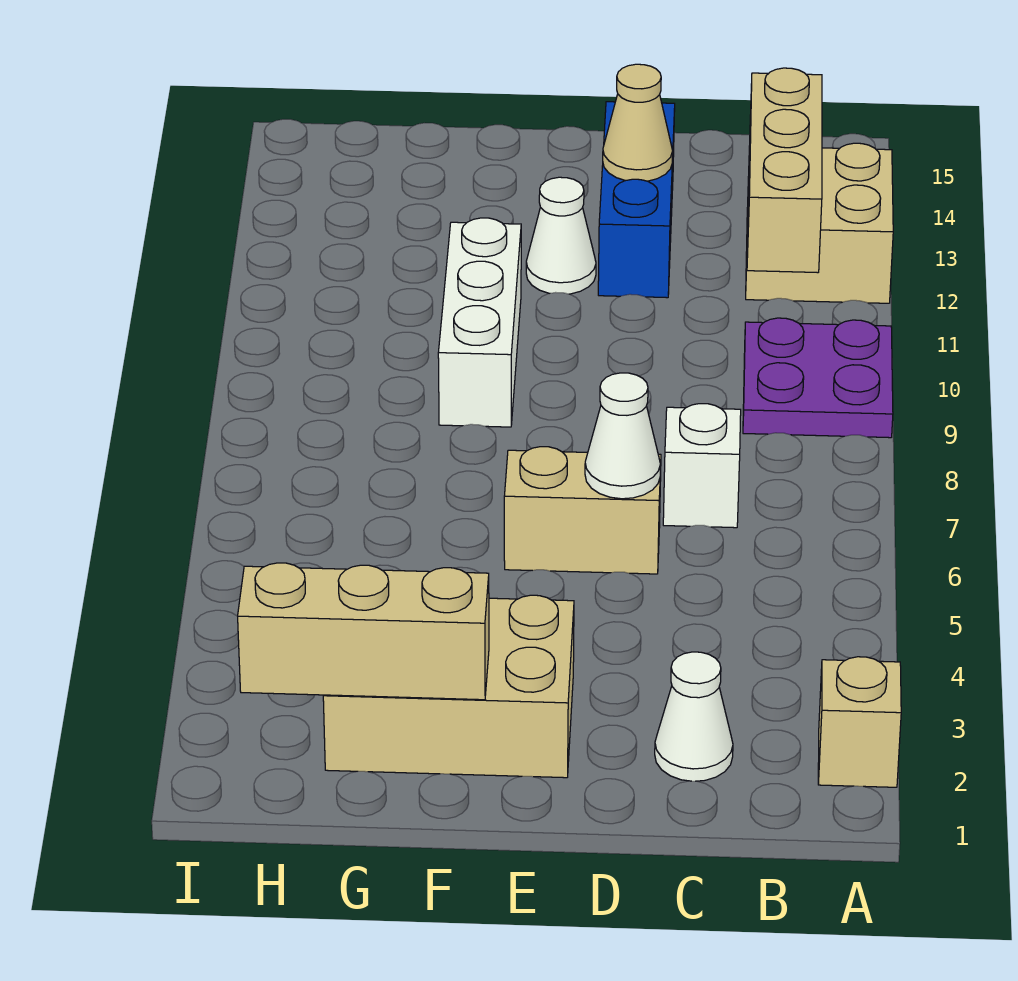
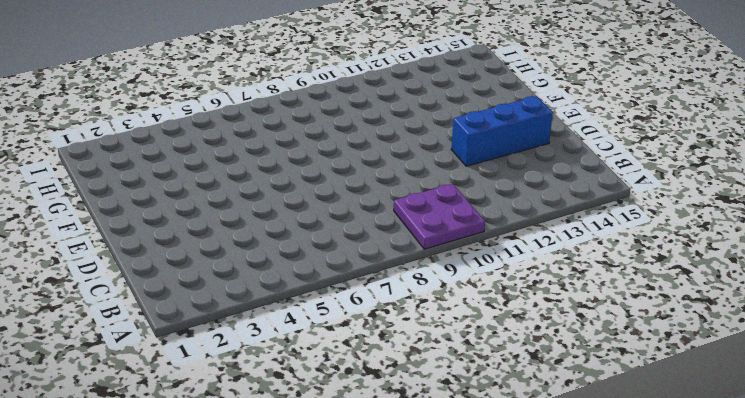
none -> tan brick A2 level 1
none -> tan brick A12:B13 level 1
none -> white cone C2 level 1

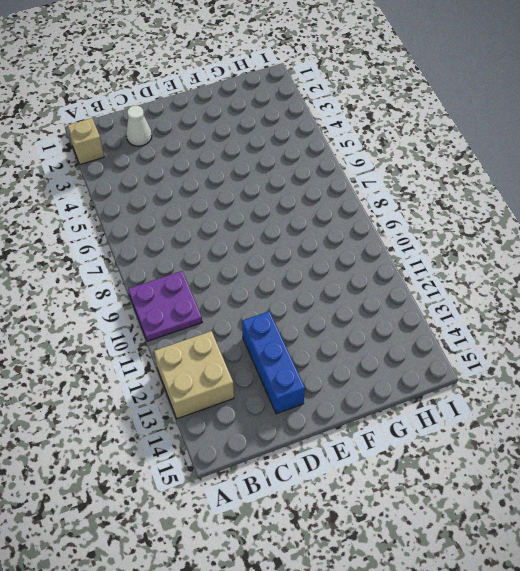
none -> white brick C7 level 1
none -> tan brick D6:E6 level 1
none -> tan brick E2:G3 level 1

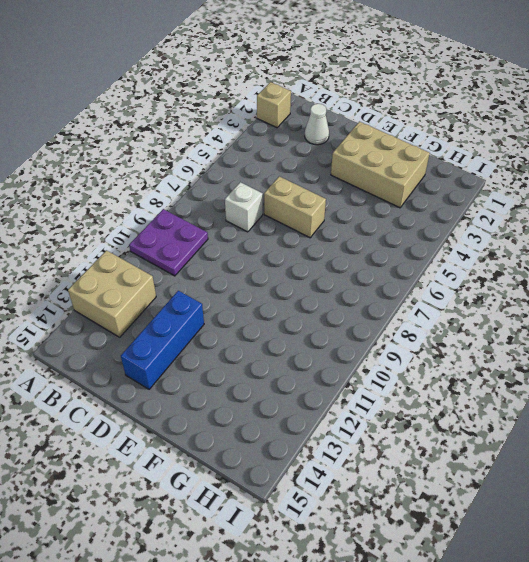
none -> white cone E12 level 1
none -> white brick F9:F11 level 1
none -> tan brick B11:B13 level 2

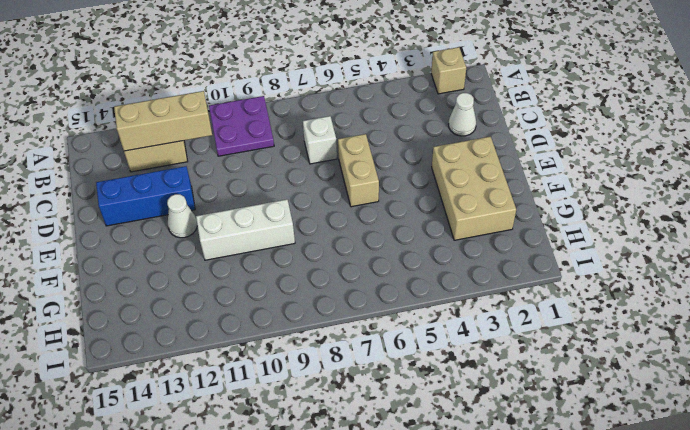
none -> white cone D6 level 2
none -> tan cone D13 level 2
none -> tan brick F2:H2 level 2

